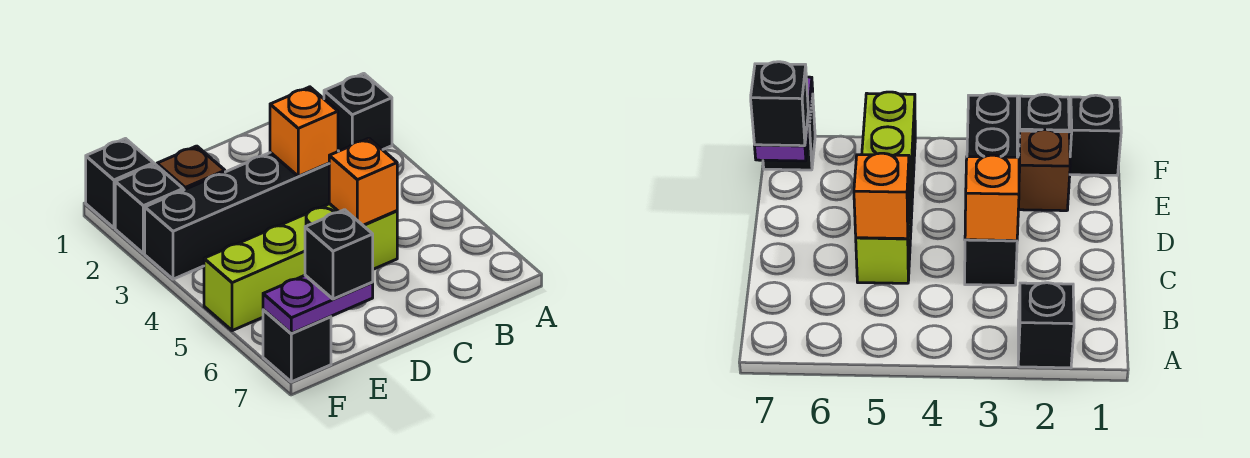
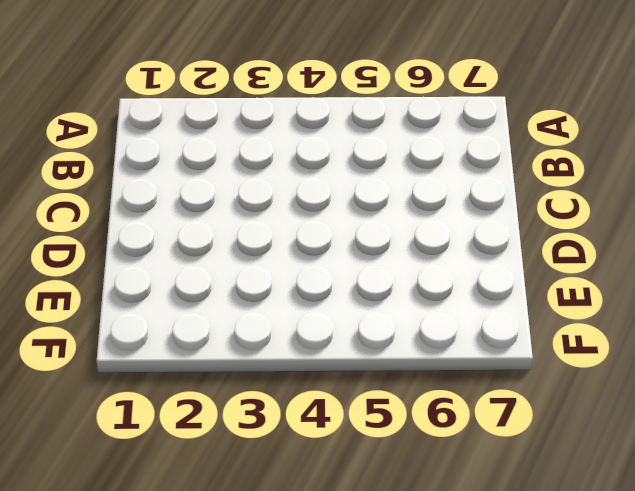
none -> black brick A2 level 1
none -> black brick C3:F3 level 1

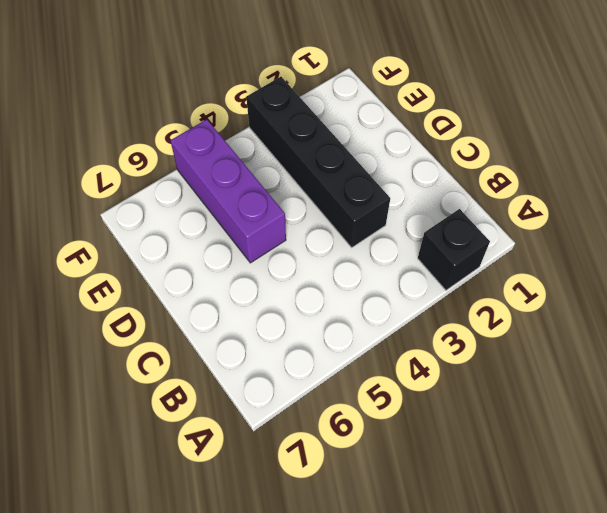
purple brick D5:F5 level 1 -> lime brick C5:F5 level 1
none -> brown brick E2 level 1
none -> black brick F1 level 1

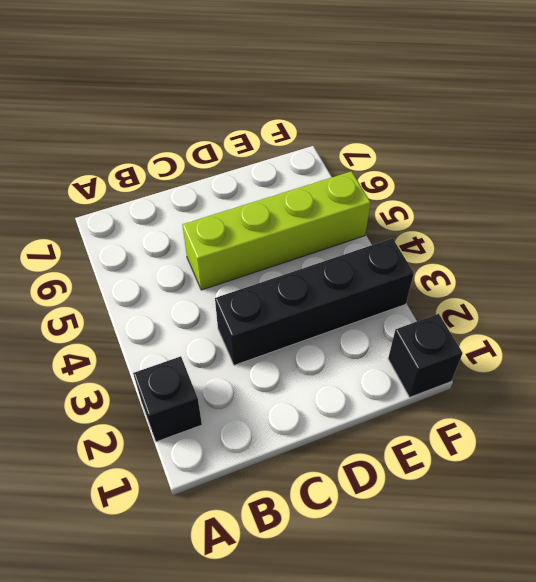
none -> brown brick E2 level 1
none -> black brick F2 level 1

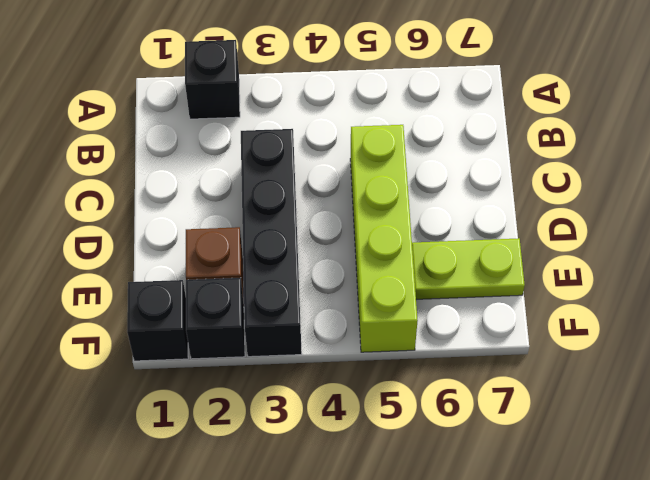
lime plate E6:E7 level 1 -> none
none -> black brick F7 level 1
none -> orange brick C3 level 2

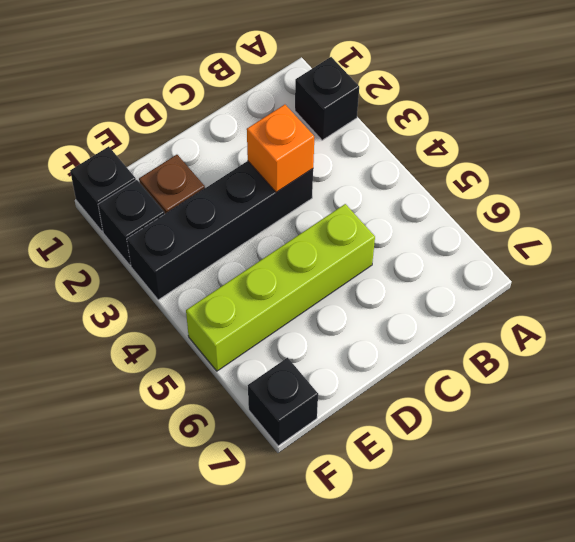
none -> orange brick C5 level 2
none -> purple plate E7:F7 level 2

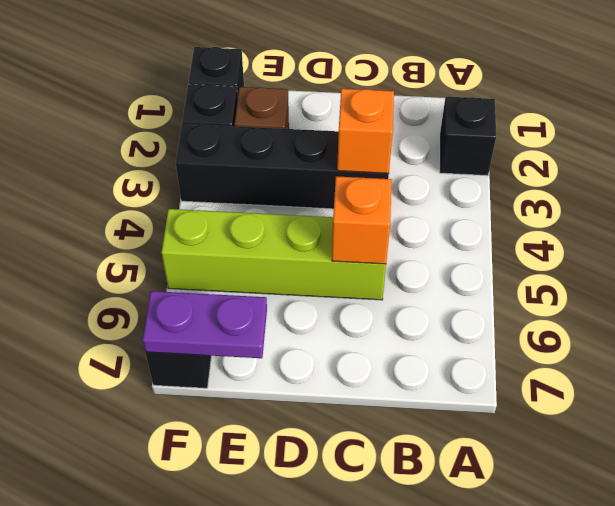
none -> black brick E7 level 3

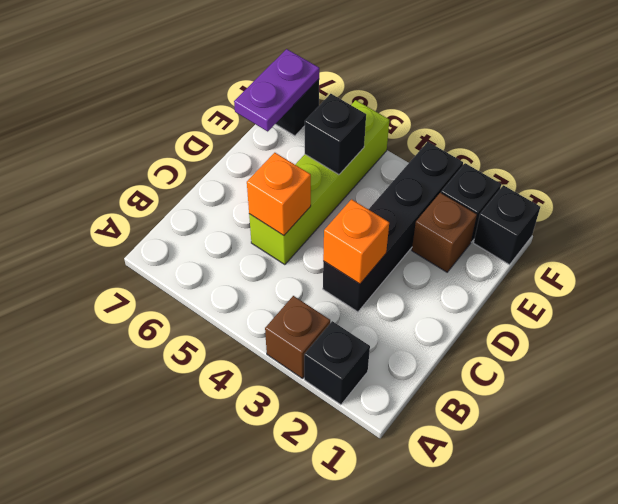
brown brick A3 level 1 -> none
black brick E5 level 2 -> black brick E7 level 3

